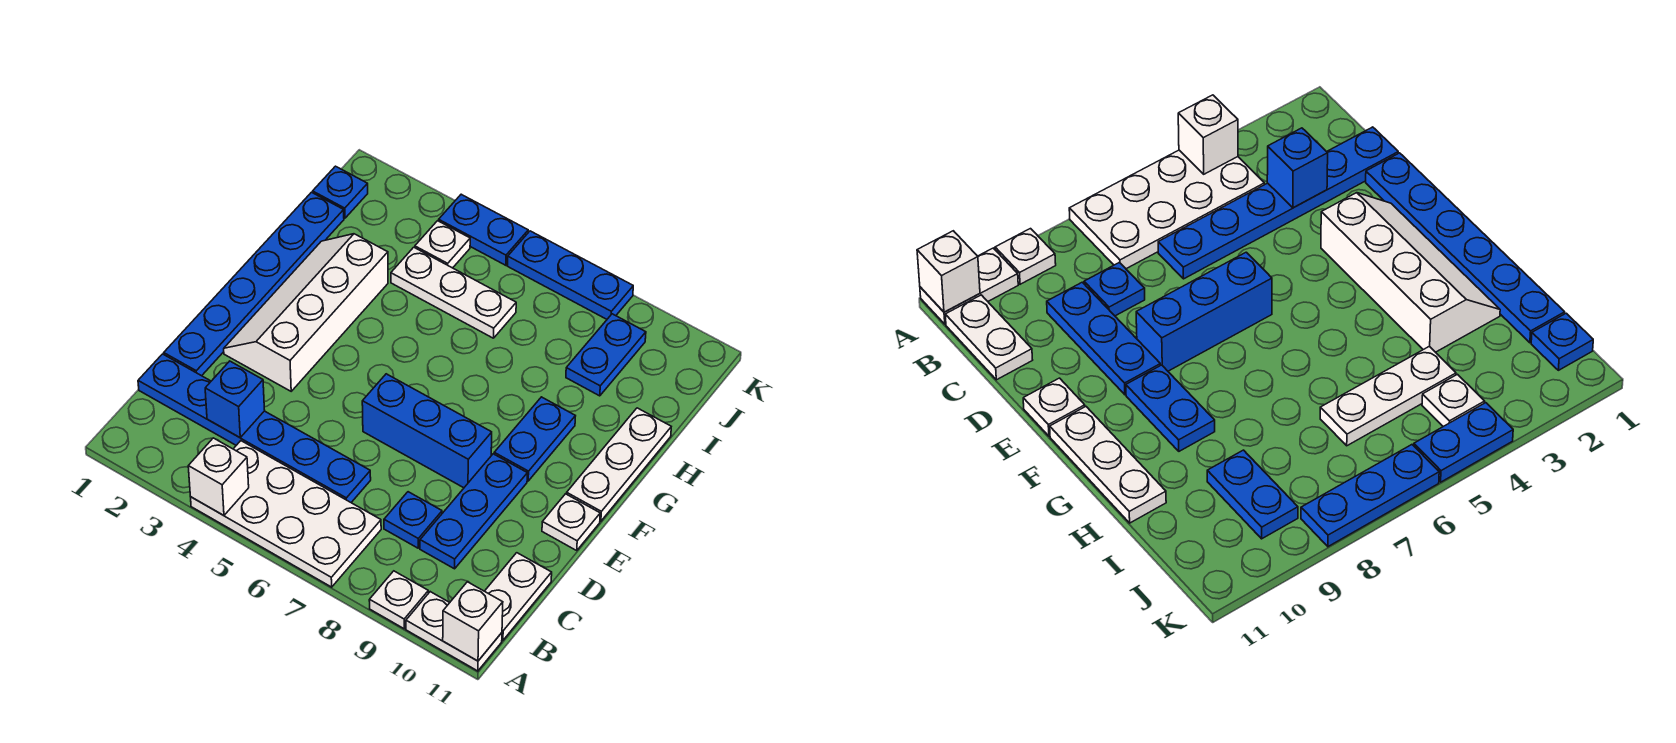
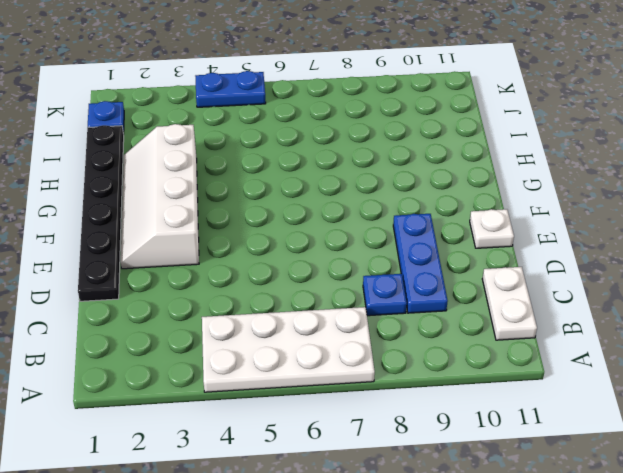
black plate D1:I1 level 1 -> blue plate D1:I1 level 1
none -> white plate A9 level 1
none -> white plate A10:A11 level 1
none -> blue plate C1:C6 level 1

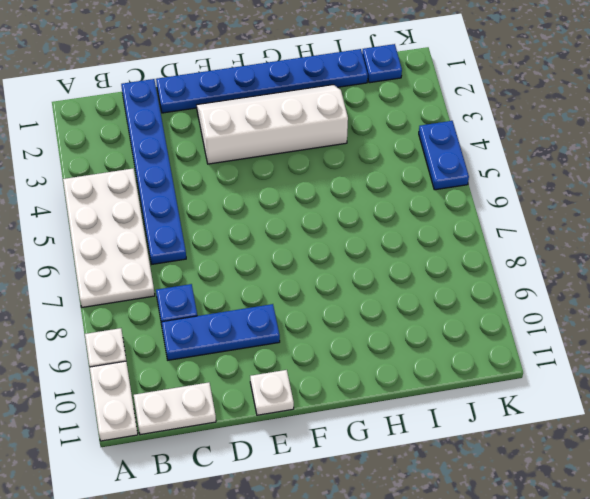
none -> blue brick E6:E8 level 1
none -> blue plate F9:G9 level 1
none -> white plate F11:H11 level 1

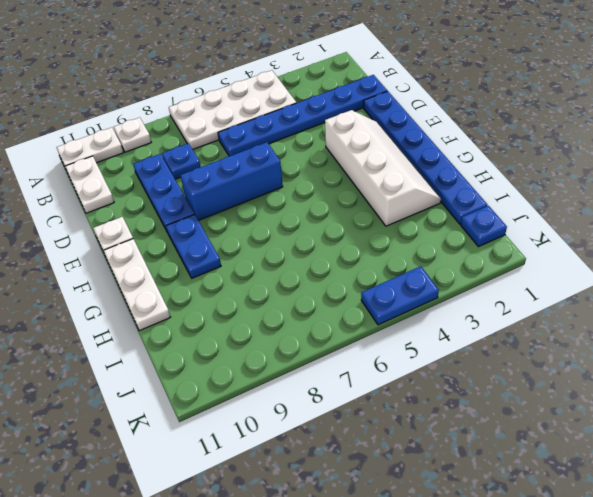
none -> white plate I4:I6 level 1
none -> blue plate I9:J9 level 1
none -> white plate J4 level 1

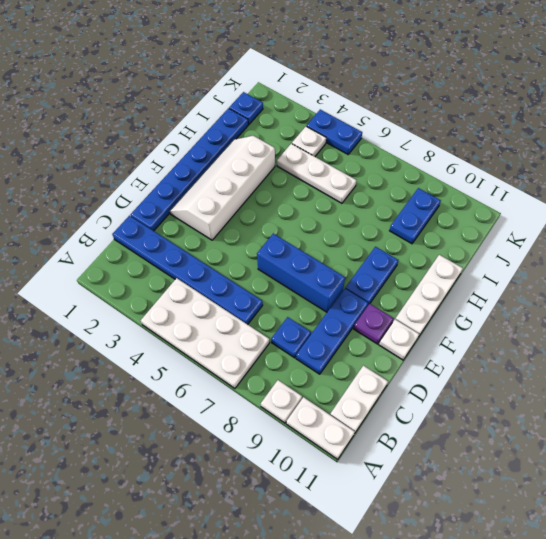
purple plate E10 level 1 -> none
none -> blue plate K6:K8 level 1
none -> white brick A4 level 2
none -> white brick A11 level 2

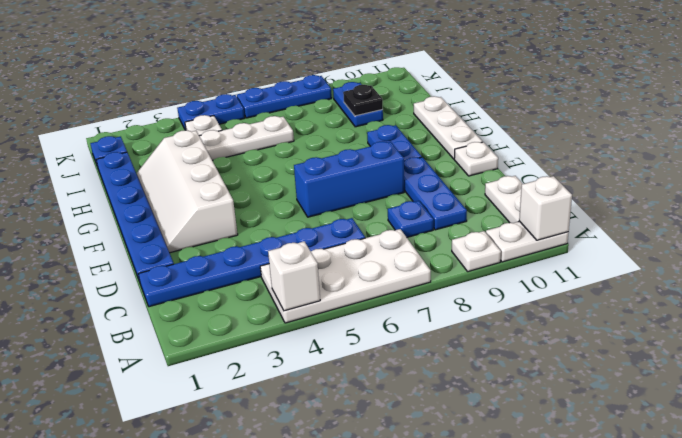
black plate I9 level 2 -> none
none -> blue brick C3 level 2

